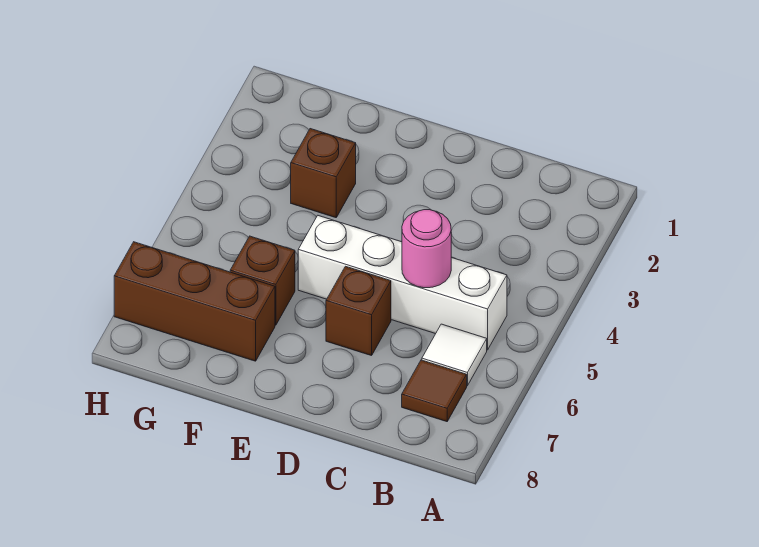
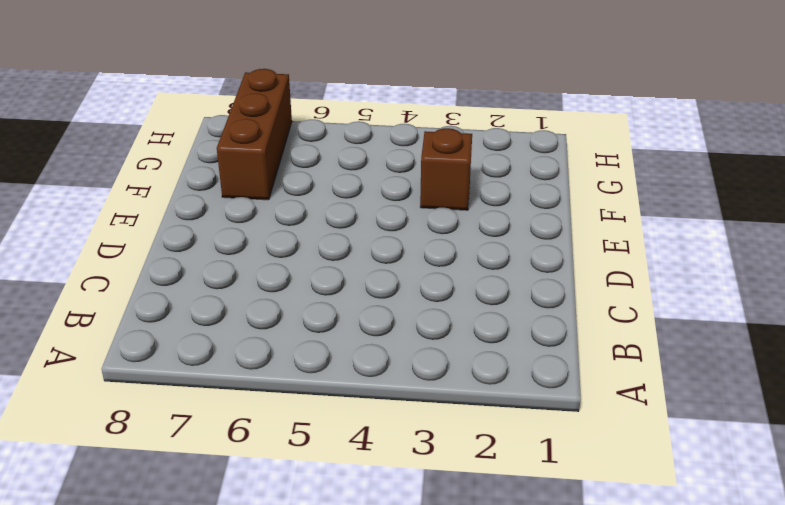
none -> white brick B5:E5 level 1
none -> white tile B6 level 1

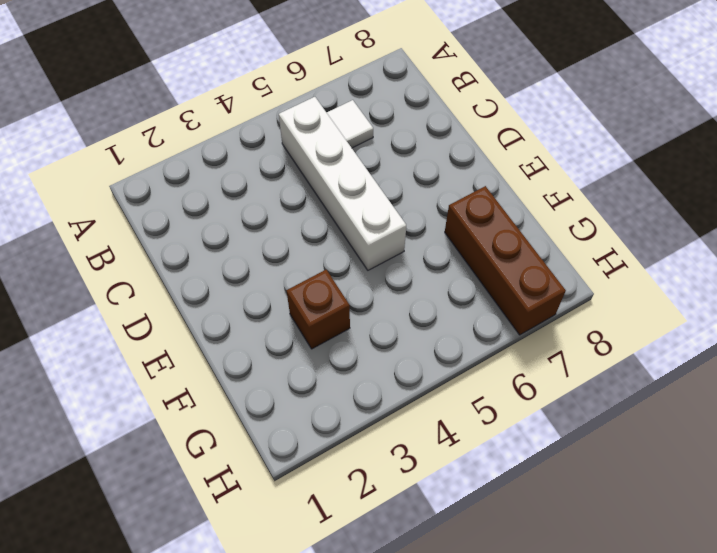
none -> brown tile B7 level 1
none -> brown brick D6 level 1

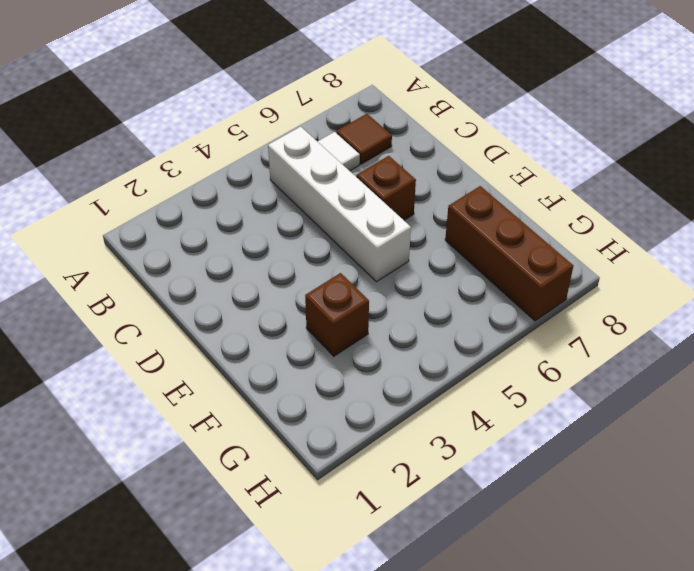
none -> brown brick F6 level 1
none -> pink round brick C5 level 2

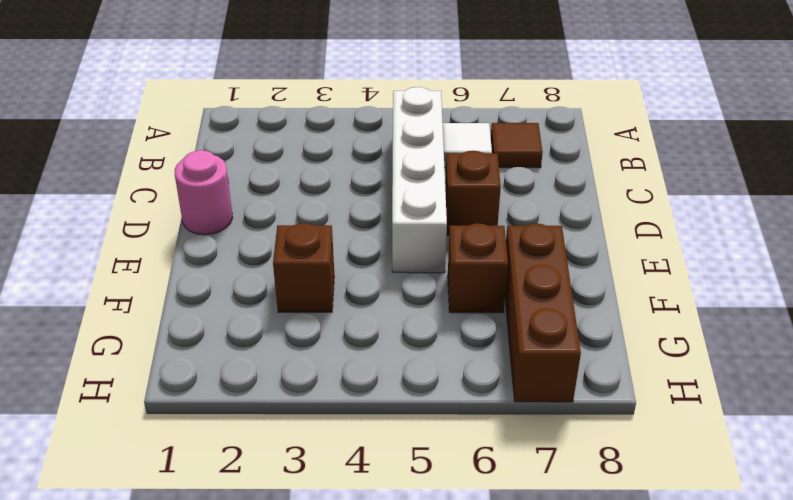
pink round brick D1 level 1 -> pink round brick C5 level 2

